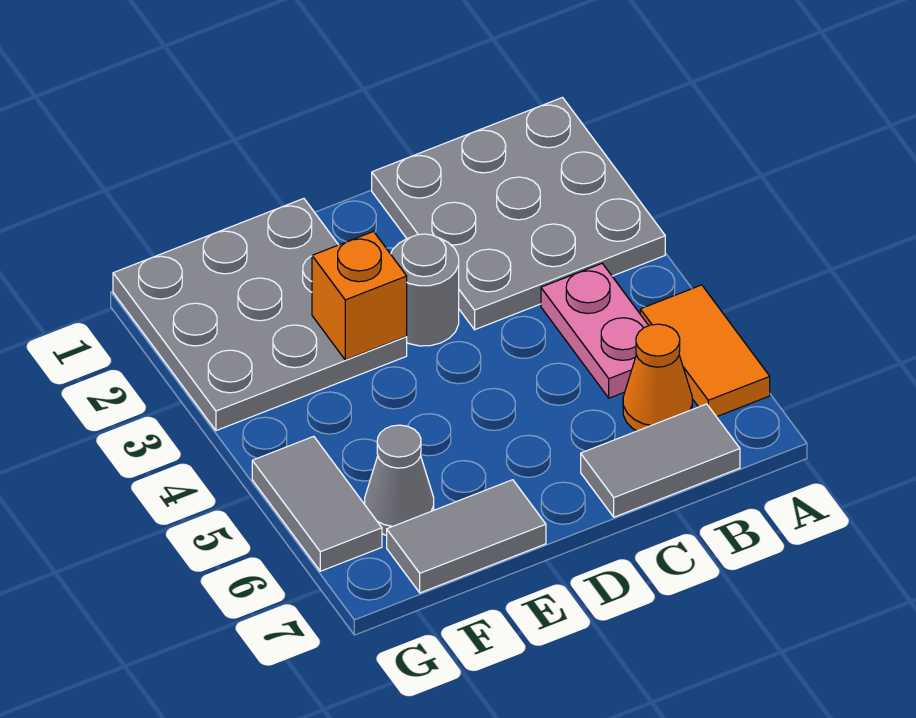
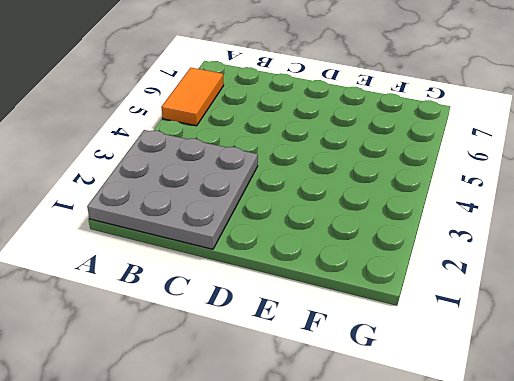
none -> pink plate B4:B5 level 1
none -> orange cone B6 level 1

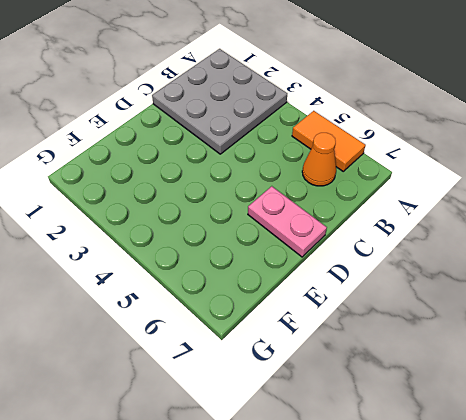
pink plate D6:D7 level 1 -> pink plate B4:B5 level 1
none -> grey tile B7:C7 level 1
none -> grey round brick D3 level 1

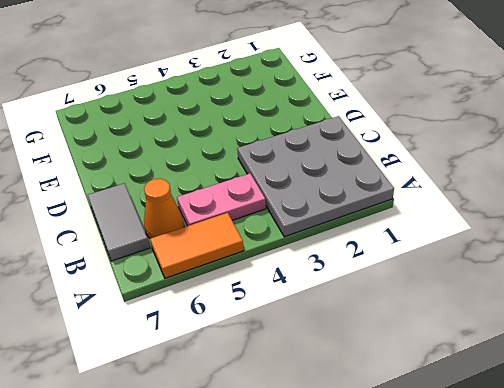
none -> grey round brick D3 level 1
none -> grey plate E1:G3 level 1

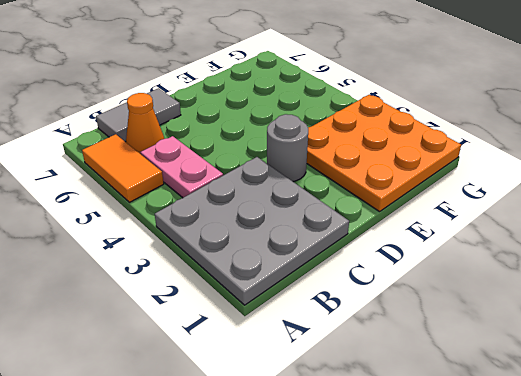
orange plate E1:G3 level 1 -> grey plate E1:G3 level 1
none -> grey tile E7:F7 level 1
none -> grey cone F6 level 1

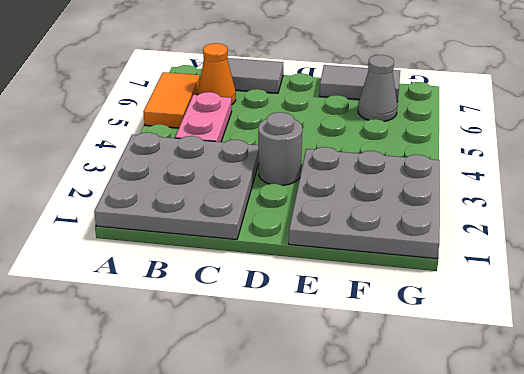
none -> grey tile G5:G6 level 1
none -> orange brick E3 level 2

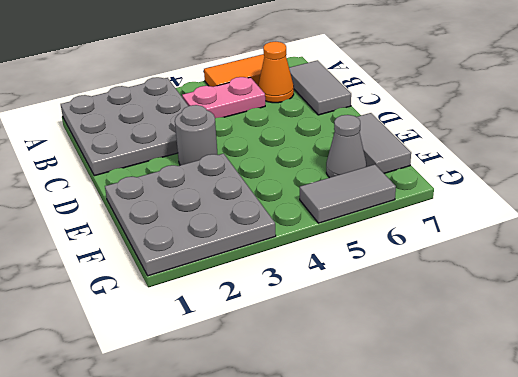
none -> orange brick E3 level 2

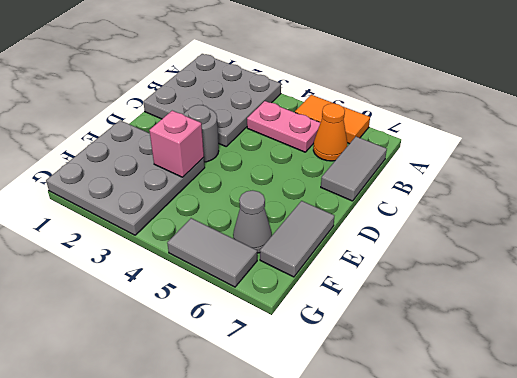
pink brick E3 level 2 -> orange brick E3 level 2

